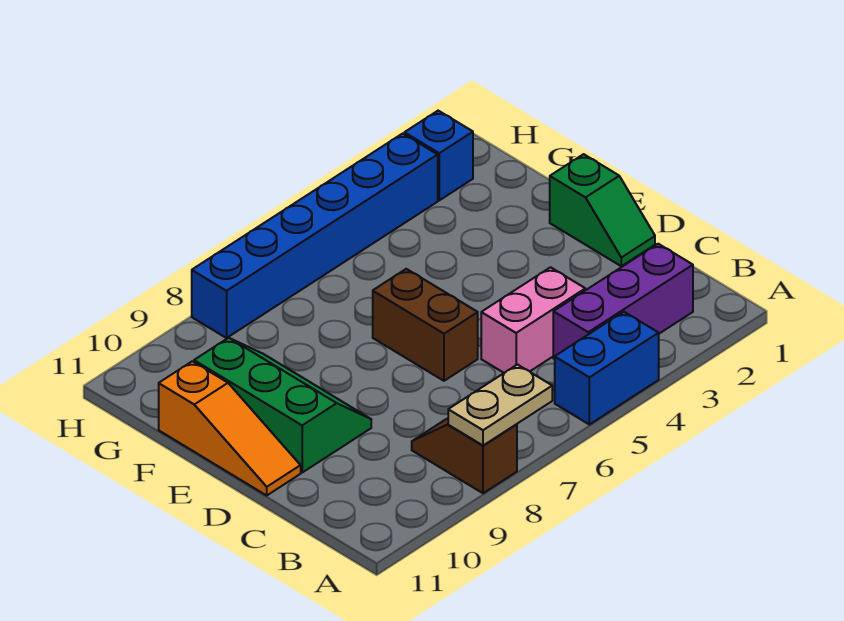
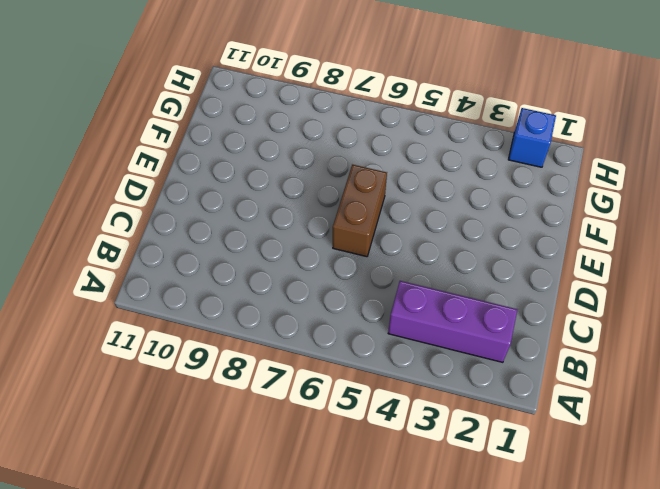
none -> blue brick A4:A5 level 1
none -> brown slope A8:B8 level 1 top A

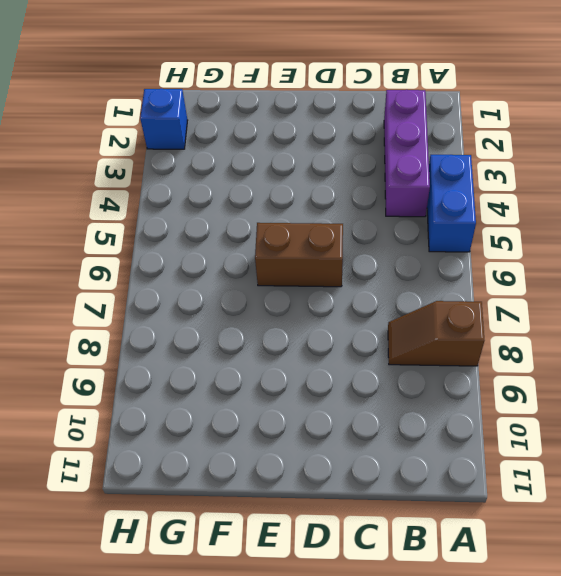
none -> pink brick C4:C5 level 1
none -> green slope D1:E1 level 1 top E

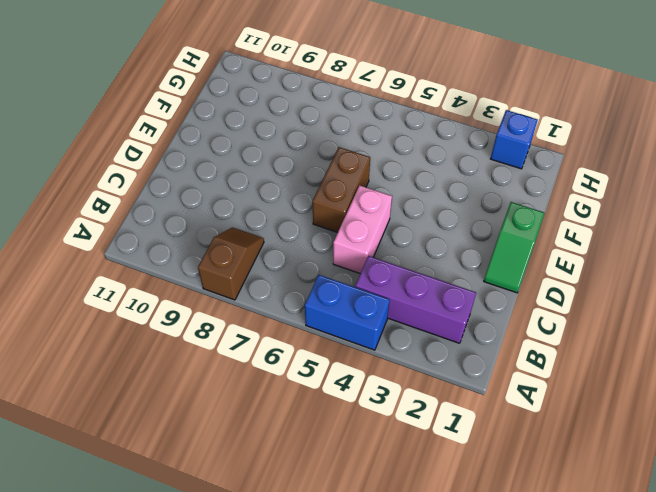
pink brick C5:D5 level 1 -> pink brick C4:C5 level 1
none -> green slope D9:F10 level 1 top 10
none -> orange slope D11:F11 level 1 top F

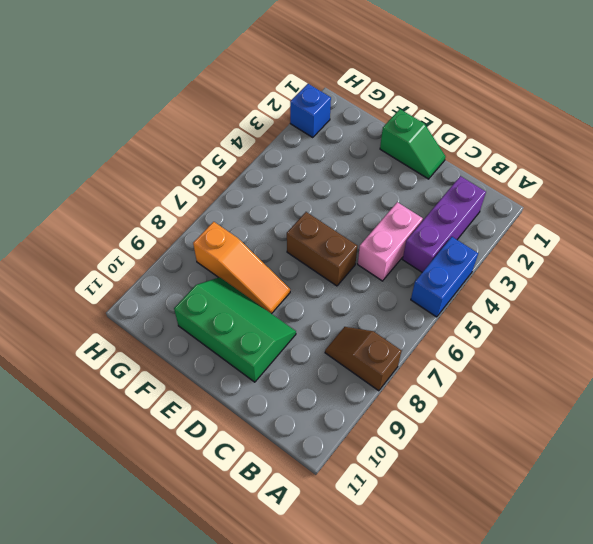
orange slope E8:G8 level 1 top G -> orange slope D11:F11 level 1 top F
none -> blue brick H3:H8 level 1
none -> tan plate A7:A8 level 2

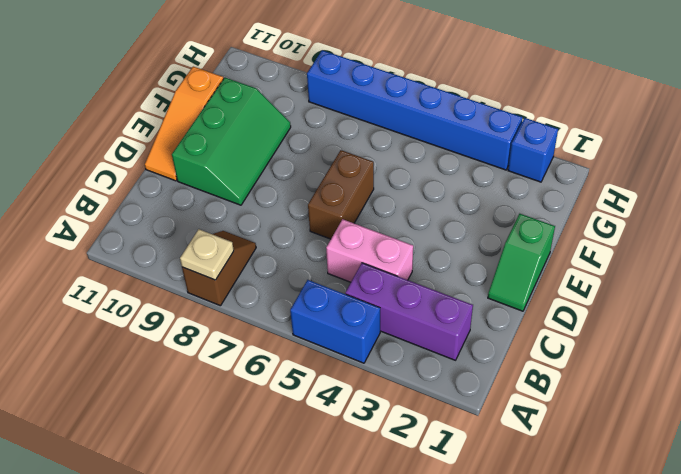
tan plate A8 level 2 -> tan plate A7:A8 level 2

